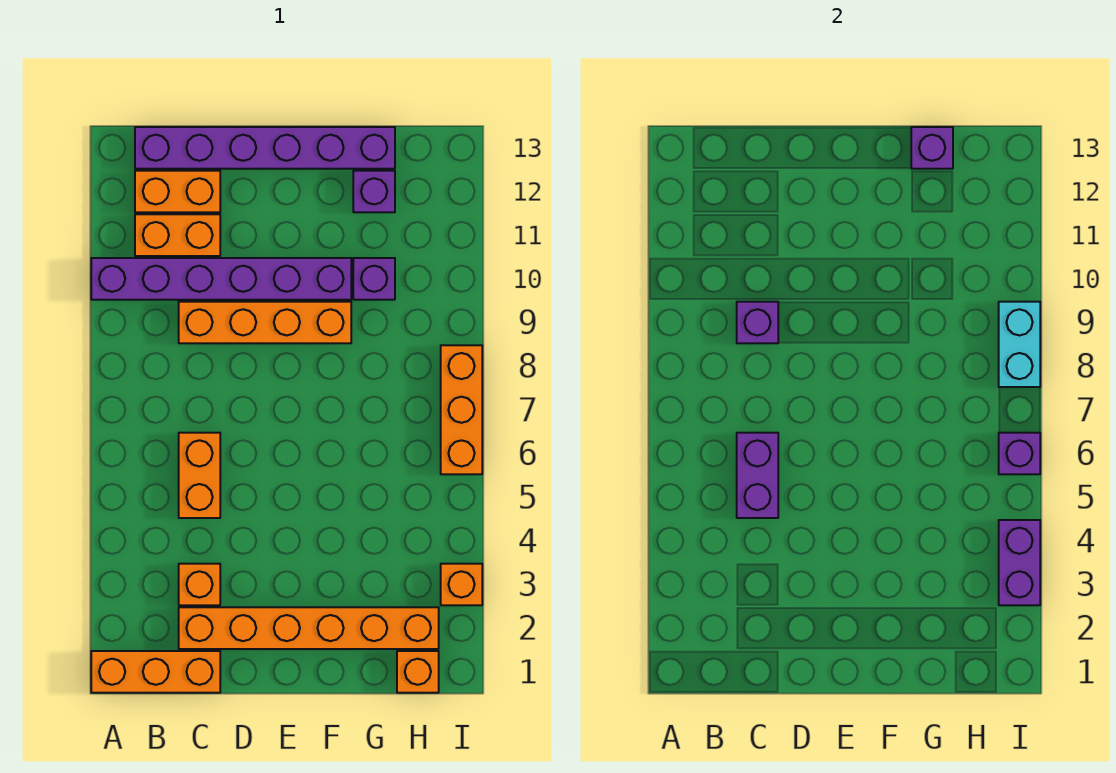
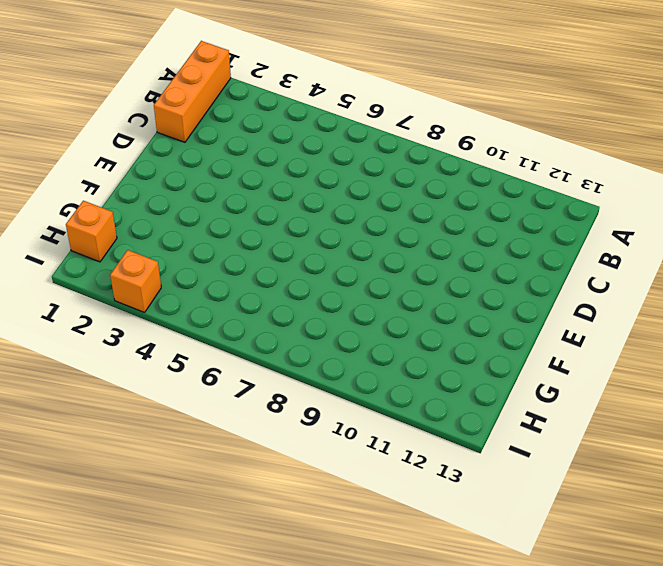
none -> purple brick A10:F10 level 1
none -> orange brick B11:C11 level 1
none -> orange brick B12:C12 level 1

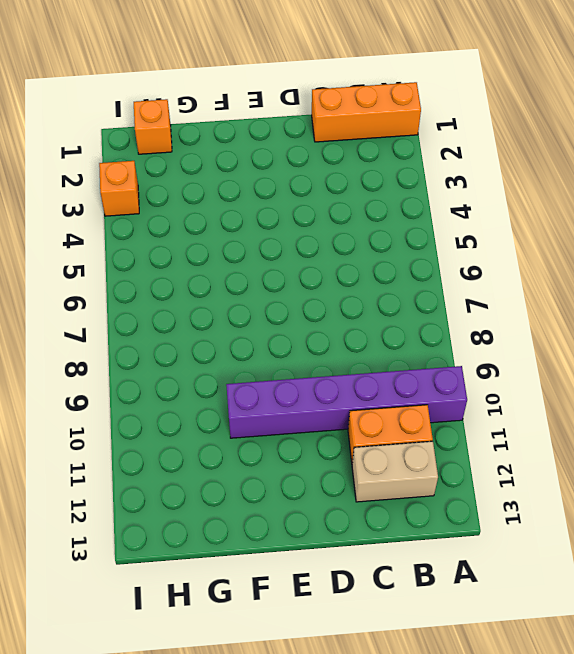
tan brick B12:C12 level 1 -> orange brick B12:C12 level 1
none -> purple brick B13:G13 level 1
none -> orange brick C2:H2 level 1
none -> orange brick C3 level 1

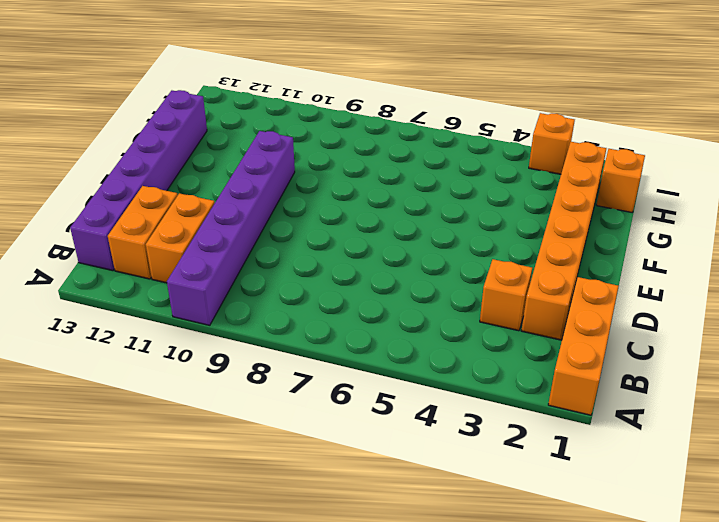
none -> orange brick C5:C6 level 1
none -> orange brick C9:F9 level 1
none -> purple brick G10 level 1

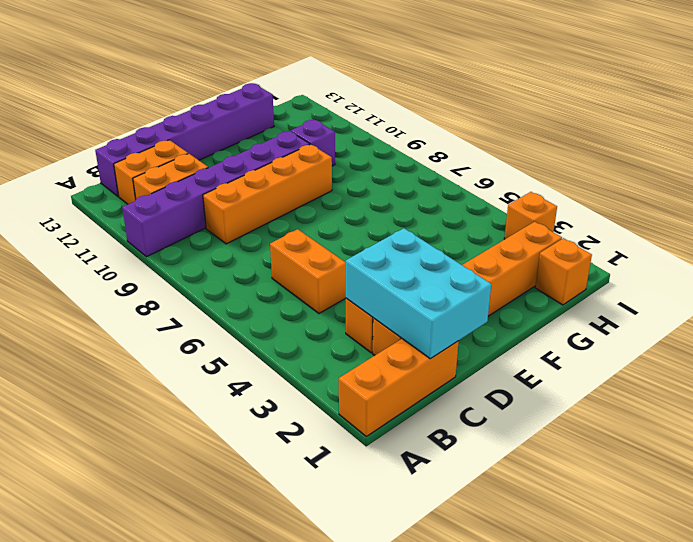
cyan brick C1:D3 level 2 -> none
none -> purple brick G12 level 1
none -> orange brick I6:I8 level 1
none -> purple brick C5:C6 level 2

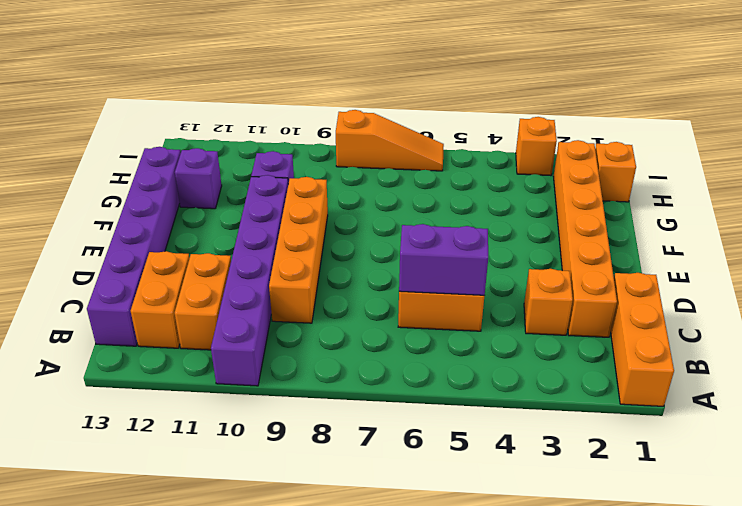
orange slope I6:I8 level 1 top 8 -> orange brick I6:I8 level 1
none -> purple brick C9 level 2
none -> purple brick G13 level 2
none -> purple brick I3:I4 level 2

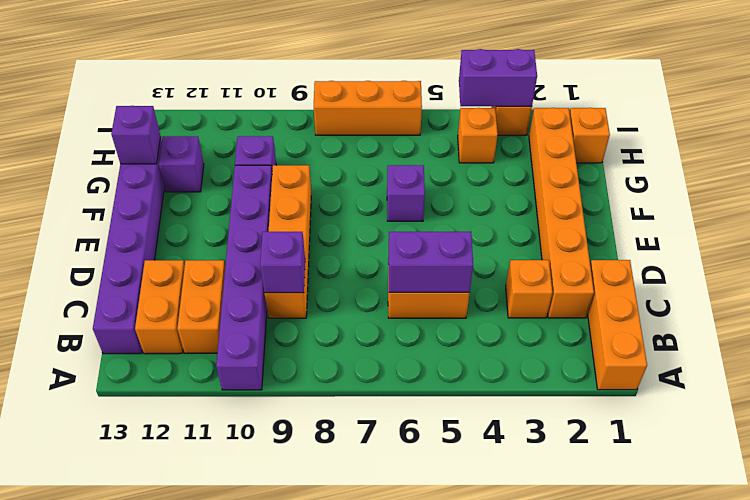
purple brick F6 level 1 -> purple brick I6 level 2
orange brick H4 level 1 -> none
none -> cyan brick I8:I9 level 2

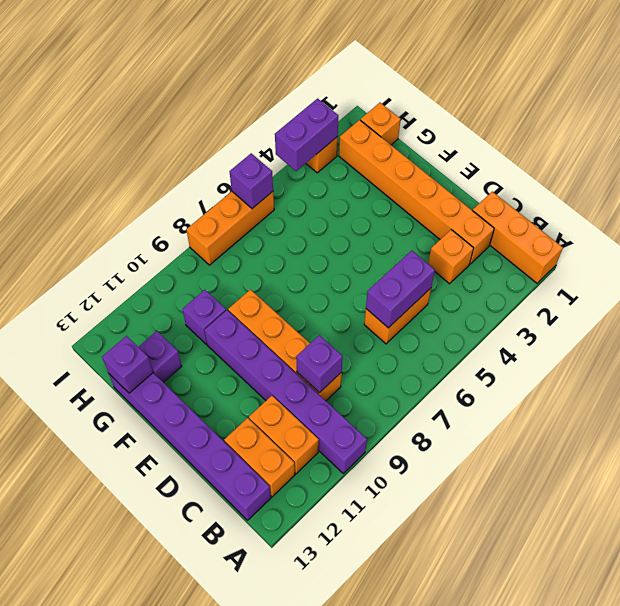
none -> cyan brick I8:I9 level 2

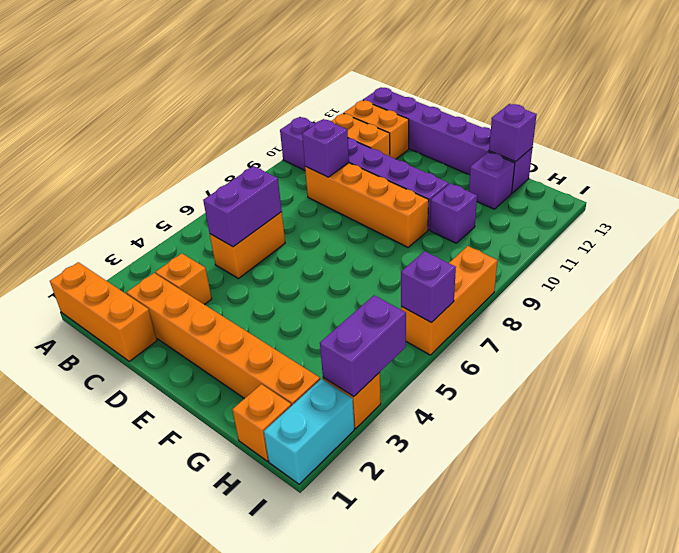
cyan brick I1:I2 level 1 -> cyan brick I8:I9 level 2

